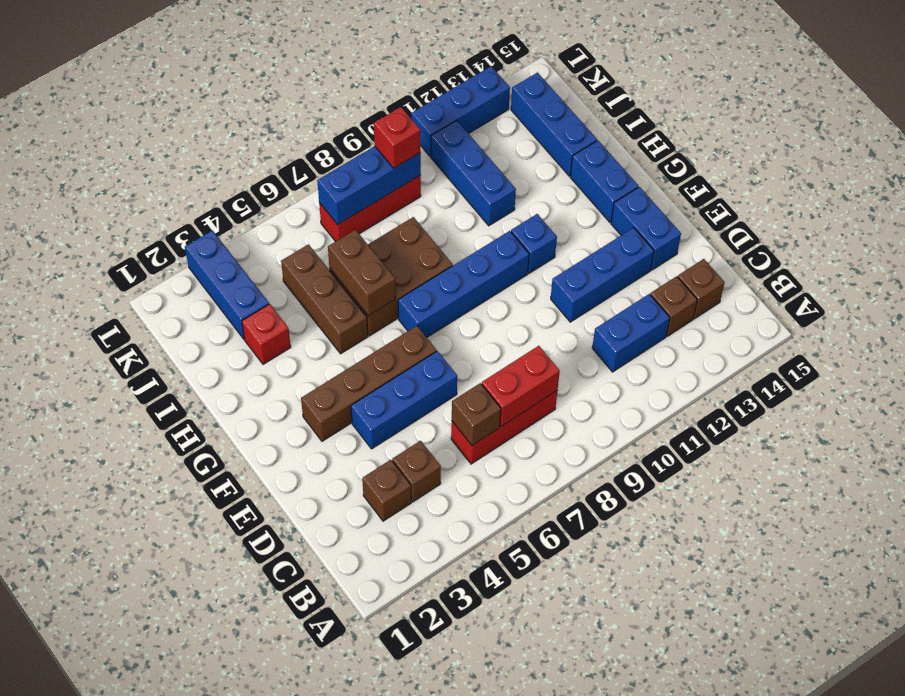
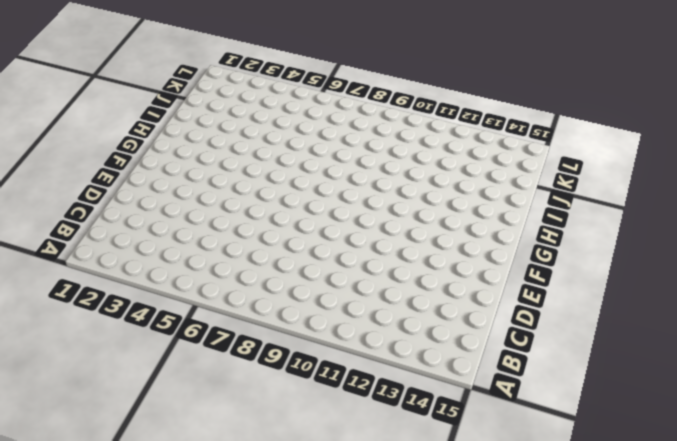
none -> brown brick C3 level 1
none -> brown brick C4 level 1
none -> red brick C6:C8 level 1

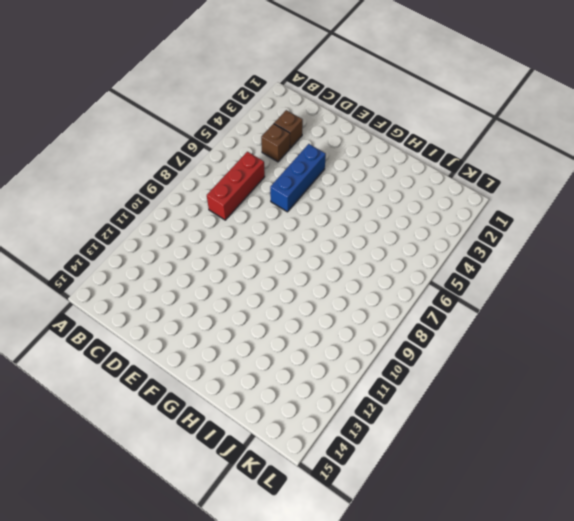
none -> blue brick C11:C12 level 1
none -> brown brick C13 level 1
none -> brown brick C14 level 1

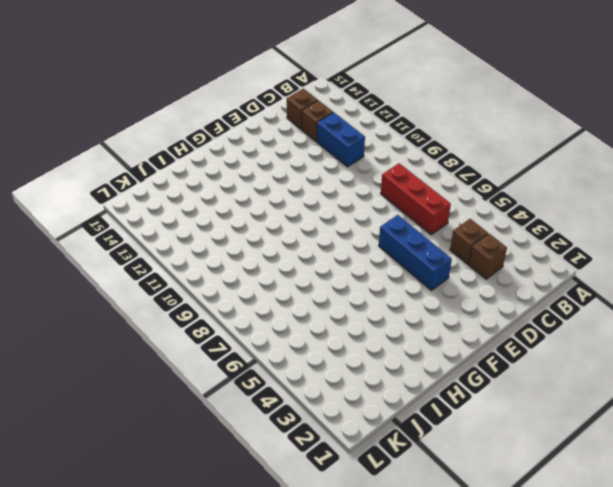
none -> blue brick E11:E13 level 1
none -> blue brick E14:F14 level 1
none -> brown brick F3:F6 level 1

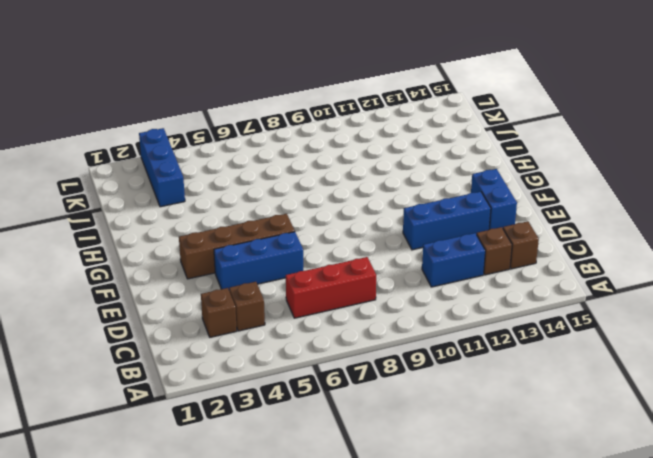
none -> blue brick G7:G10 level 1
none -> blue brick G11 level 1
none -> blue brick G14:H14 level 1

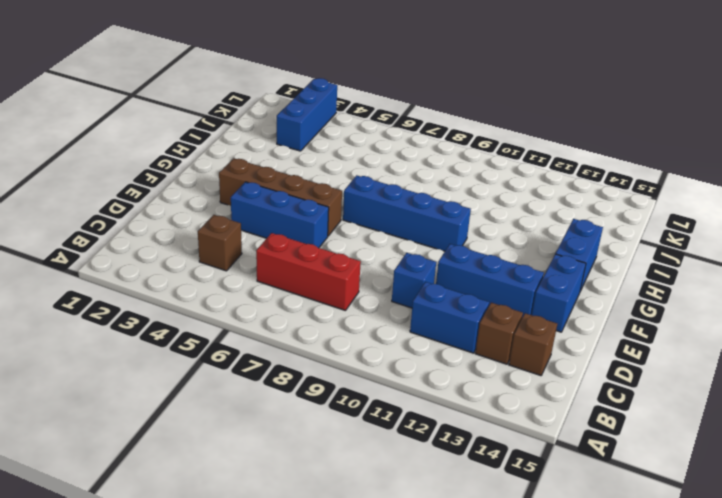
blue brick D10 level 1 -> blue brick G11 level 1
none -> brown brick C3 level 1
none -> brown brick H5:J5 level 1
none -> brown brick H6:I8 level 1

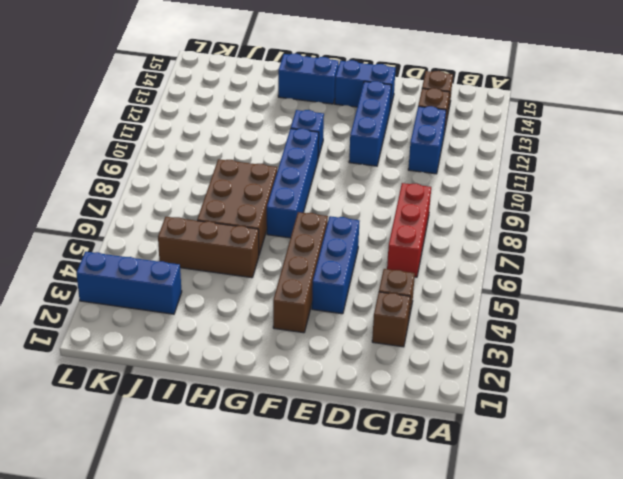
none -> red brick I3 level 1
none -> blue brick I11:K11 level 1
none -> blue brick I14:K14 level 1

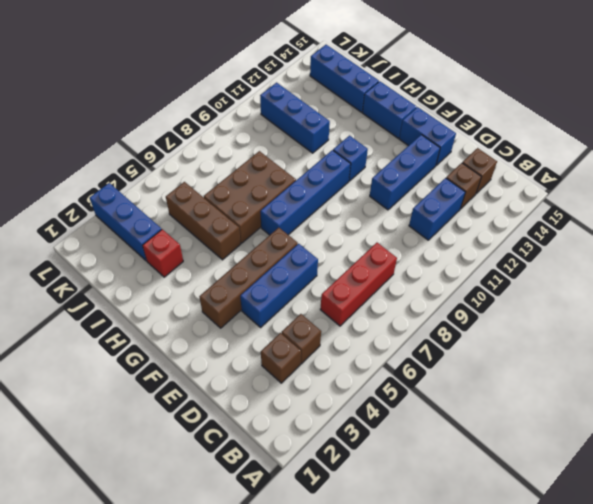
none -> red brick K7:K9 level 1
none -> blue brick L11:L13 level 1
none -> brown brick C6 level 2

